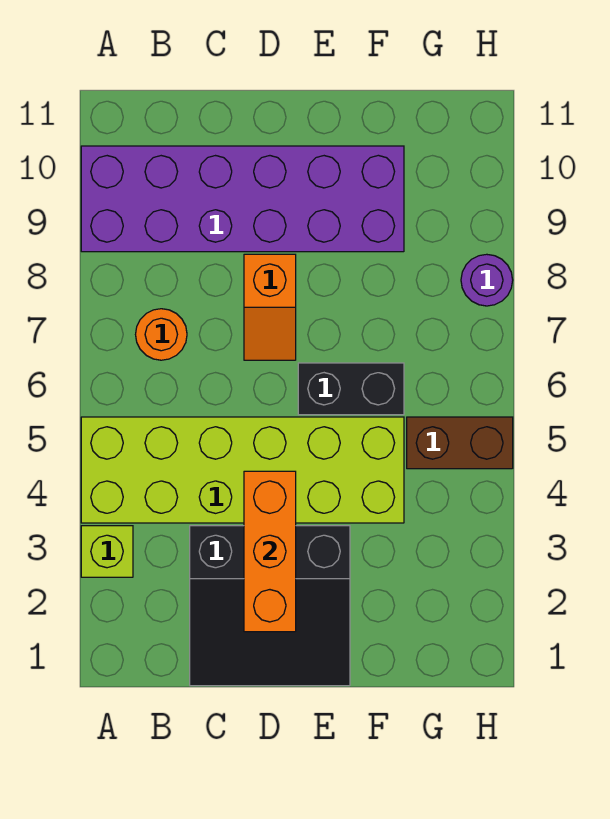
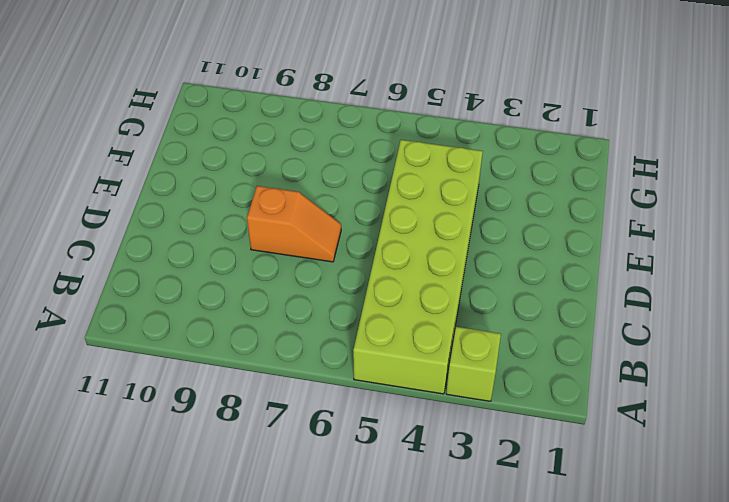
none -> purple brick A9:F10 level 1
none -> orange round brick B7 level 1

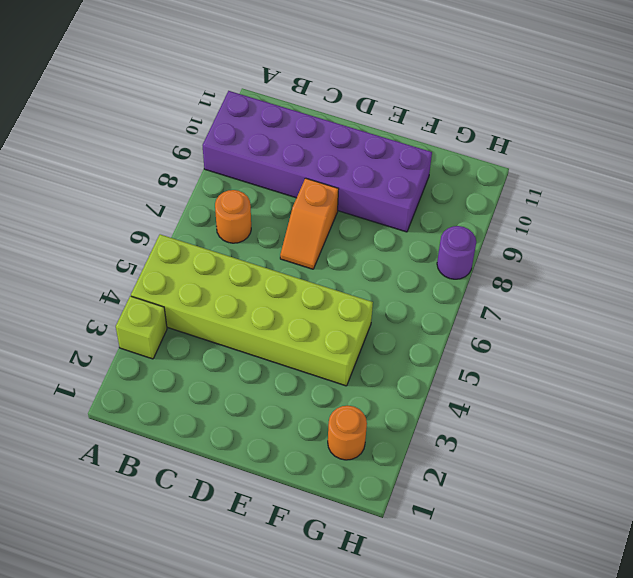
orange round brick G2 level 1 -> none
none -> black slope C1:E3 level 1 top 3
none -> black brick E6:F6 level 1

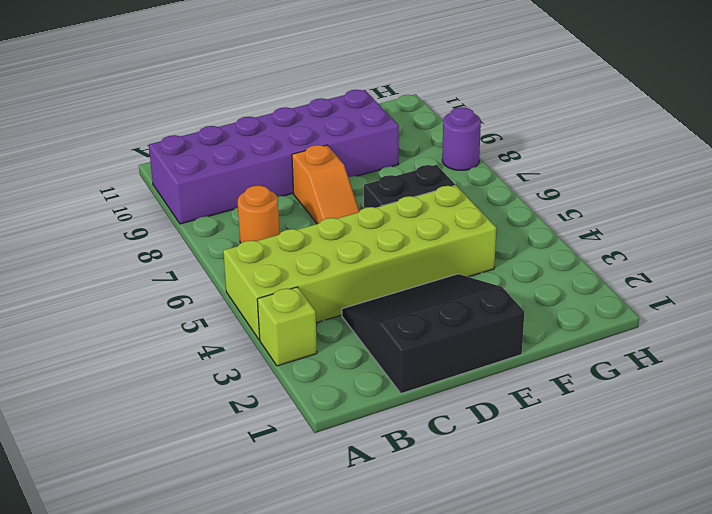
black slope C1:E3 level 1 top 1 -> black slope C1:E3 level 1 top 3
none -> brown brick G5:H5 level 1
none -> orange brick D2:D4 level 2

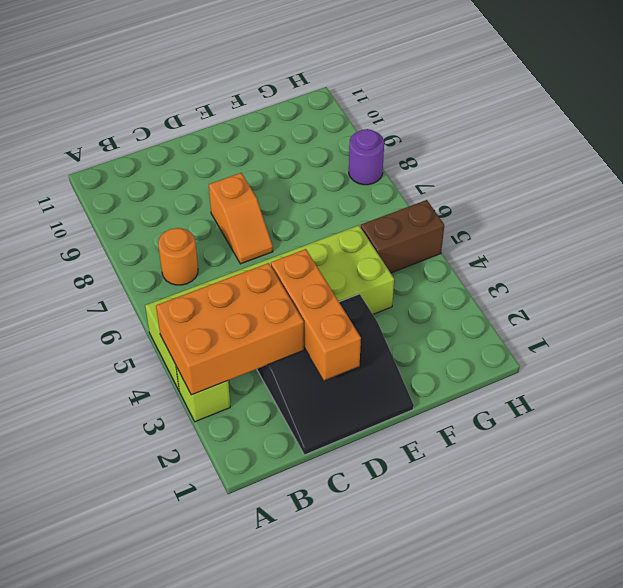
orange brick A3:C4 level 2 -> none
none -> purple brick A9:F10 level 1
none -> black brick E6:F6 level 1

